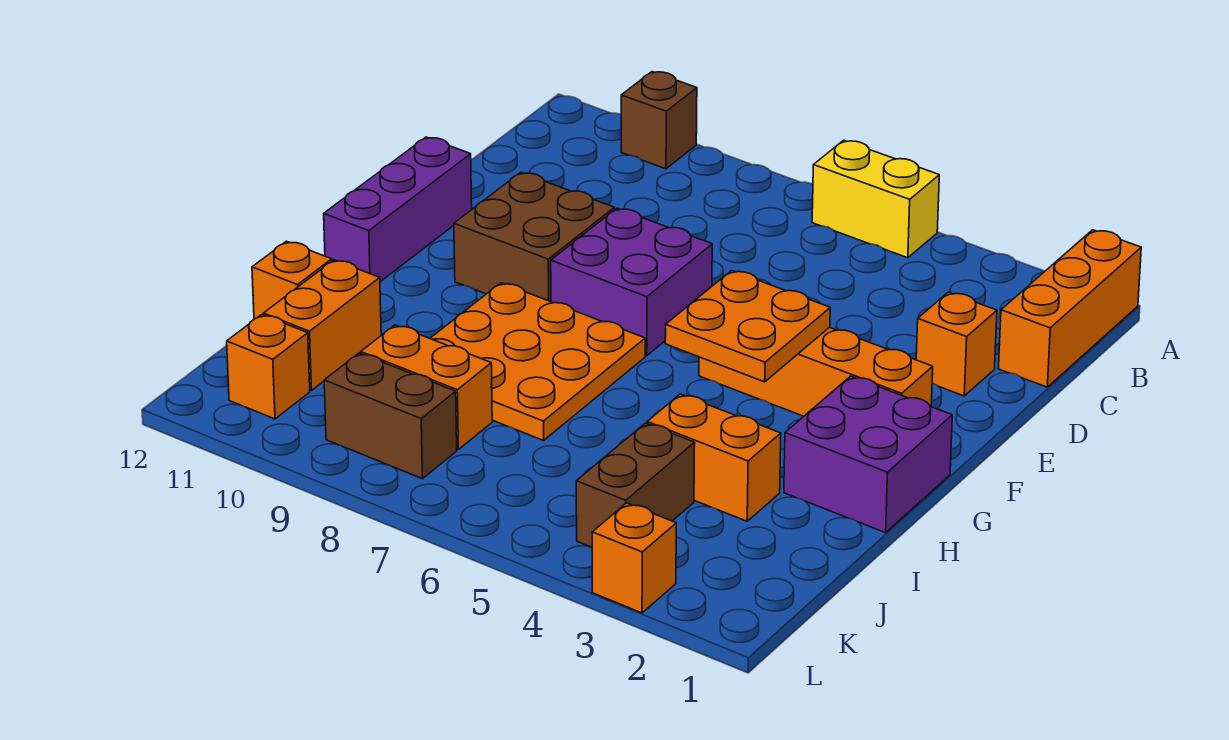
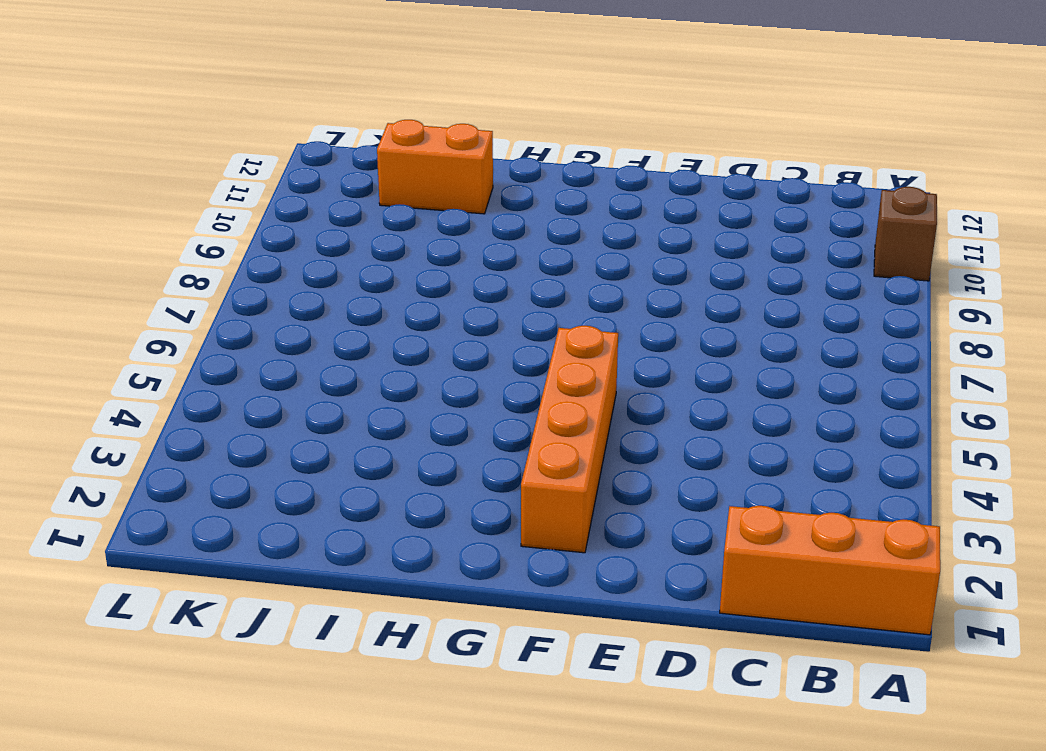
none -> yellow brick A5:A6 level 1
none -> orange brick D2 level 1
none -> purple brick E7:F8 level 1

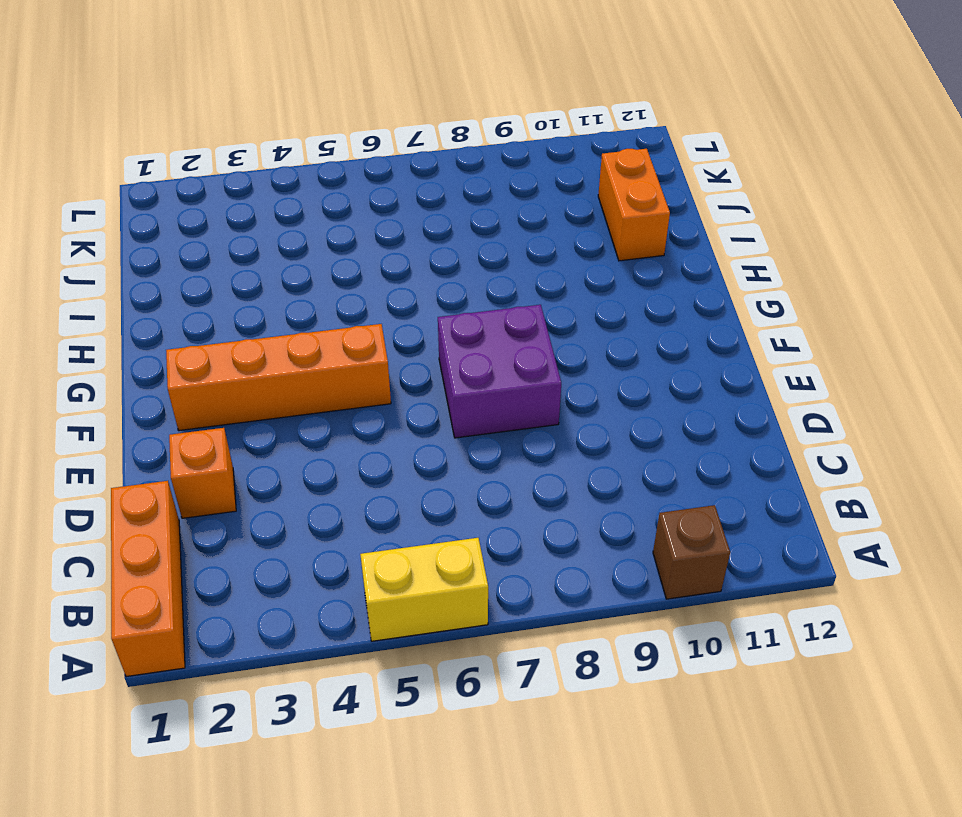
none -> brown brick E9:F10 level 1
none -> purple brick E12:G12 level 1
none -> purple brick G1:H2 level 1

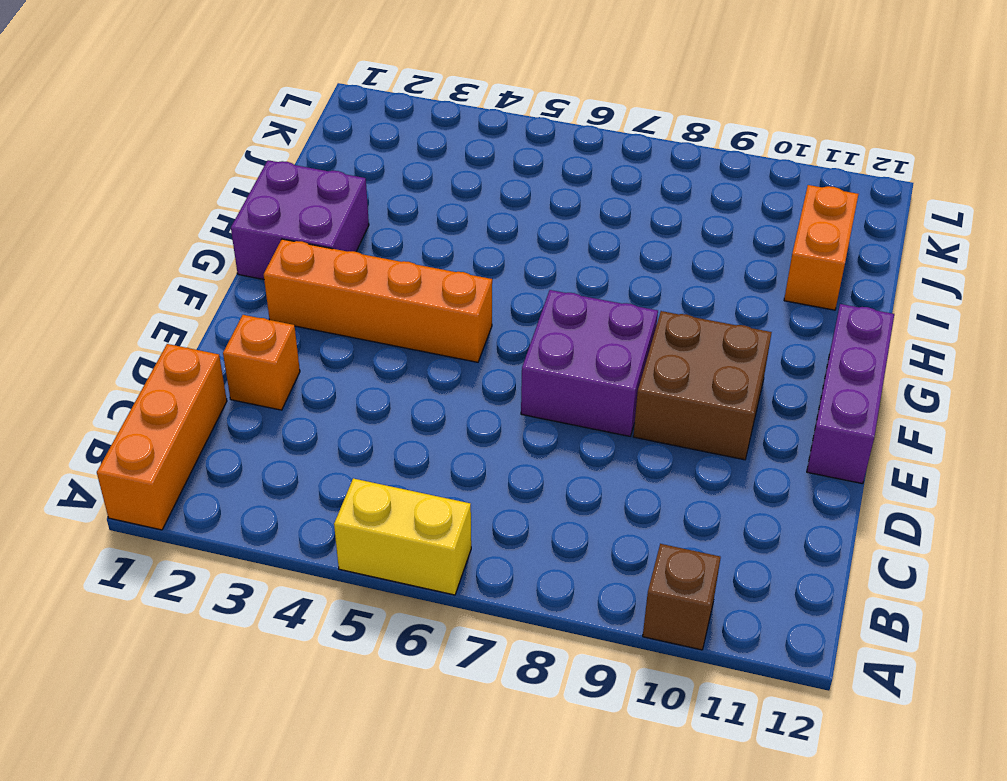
none -> orange plate G7:I9 level 1
none -> orange brick I3:I4 level 1
none -> orange brick I12 level 1

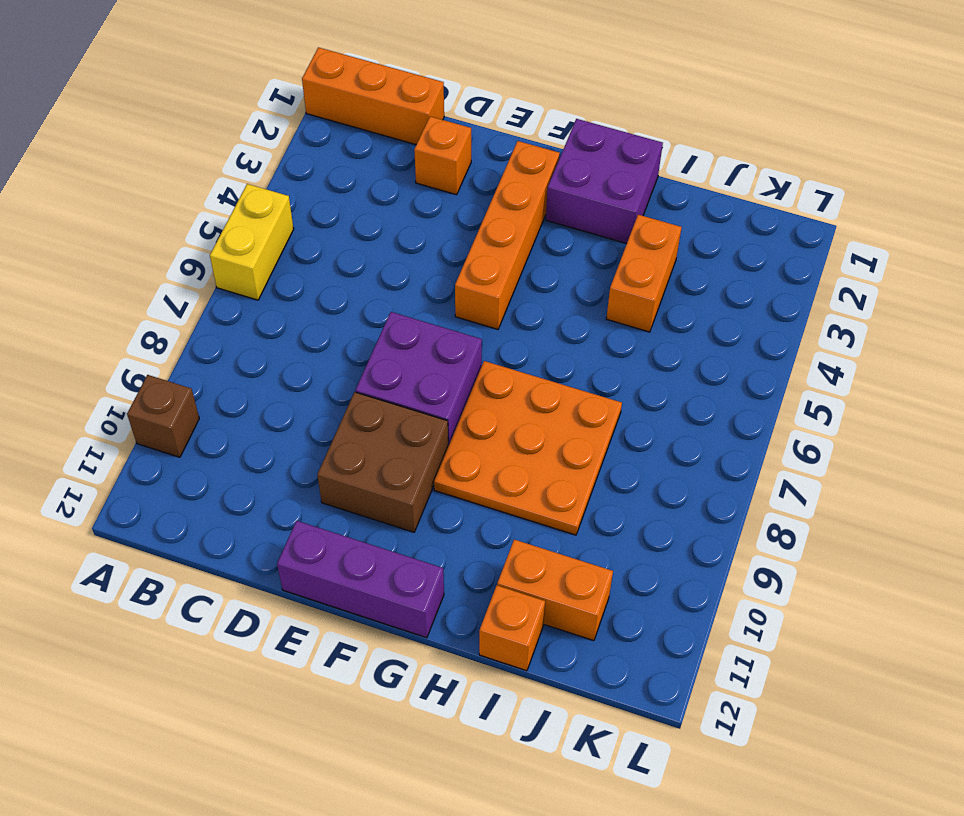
none -> brown brick J4:K4 level 1
none -> orange brick J8:J9 level 1
none -> brown brick K8:K9 level 1

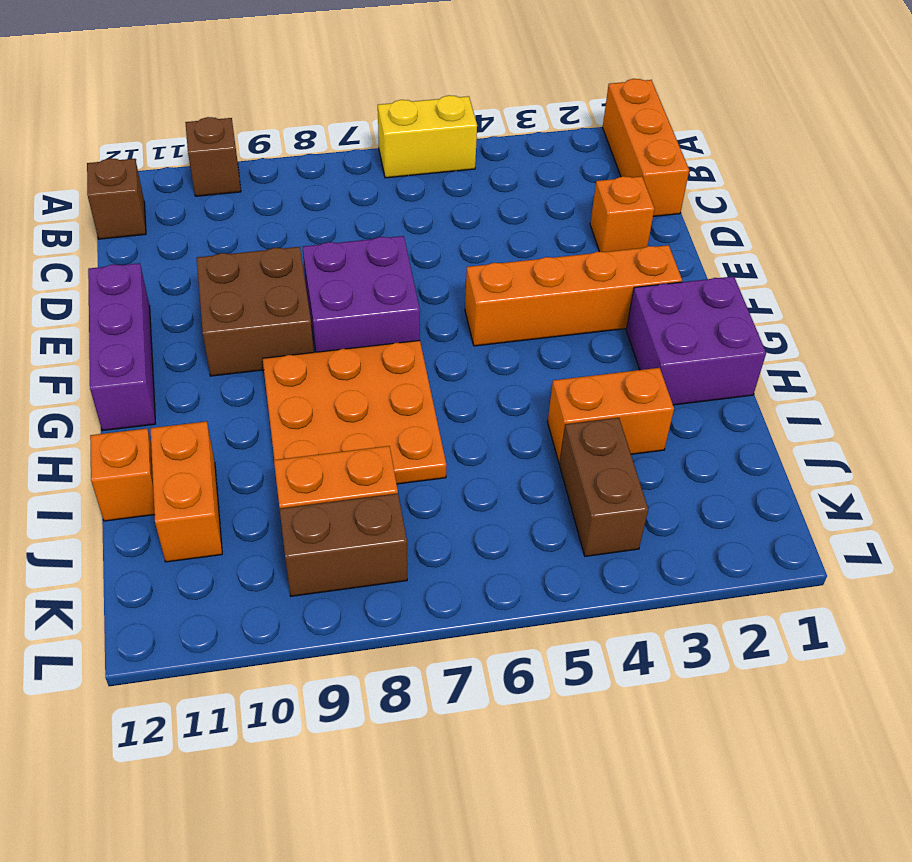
brown brick B12 level 1 -> none
none -> orange brick K11 level 1
none -> orange brick L3 level 1
none -> orange plate F4:G5 level 2

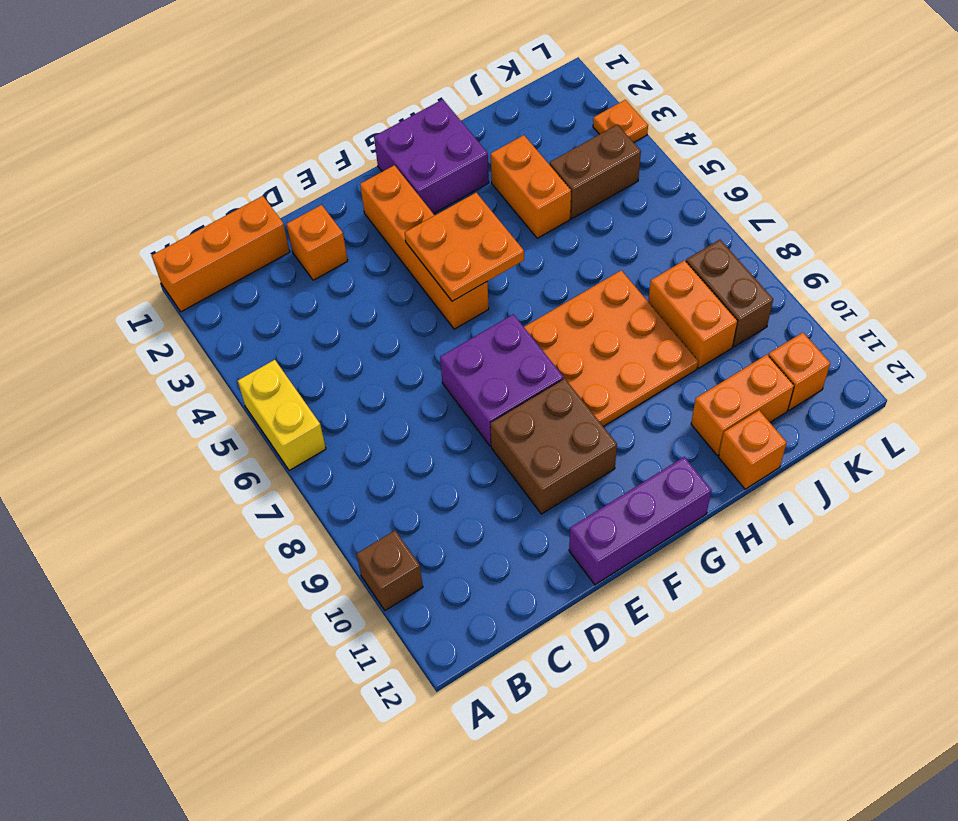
orange plate L3 level 1 -> orange brick L3 level 1

